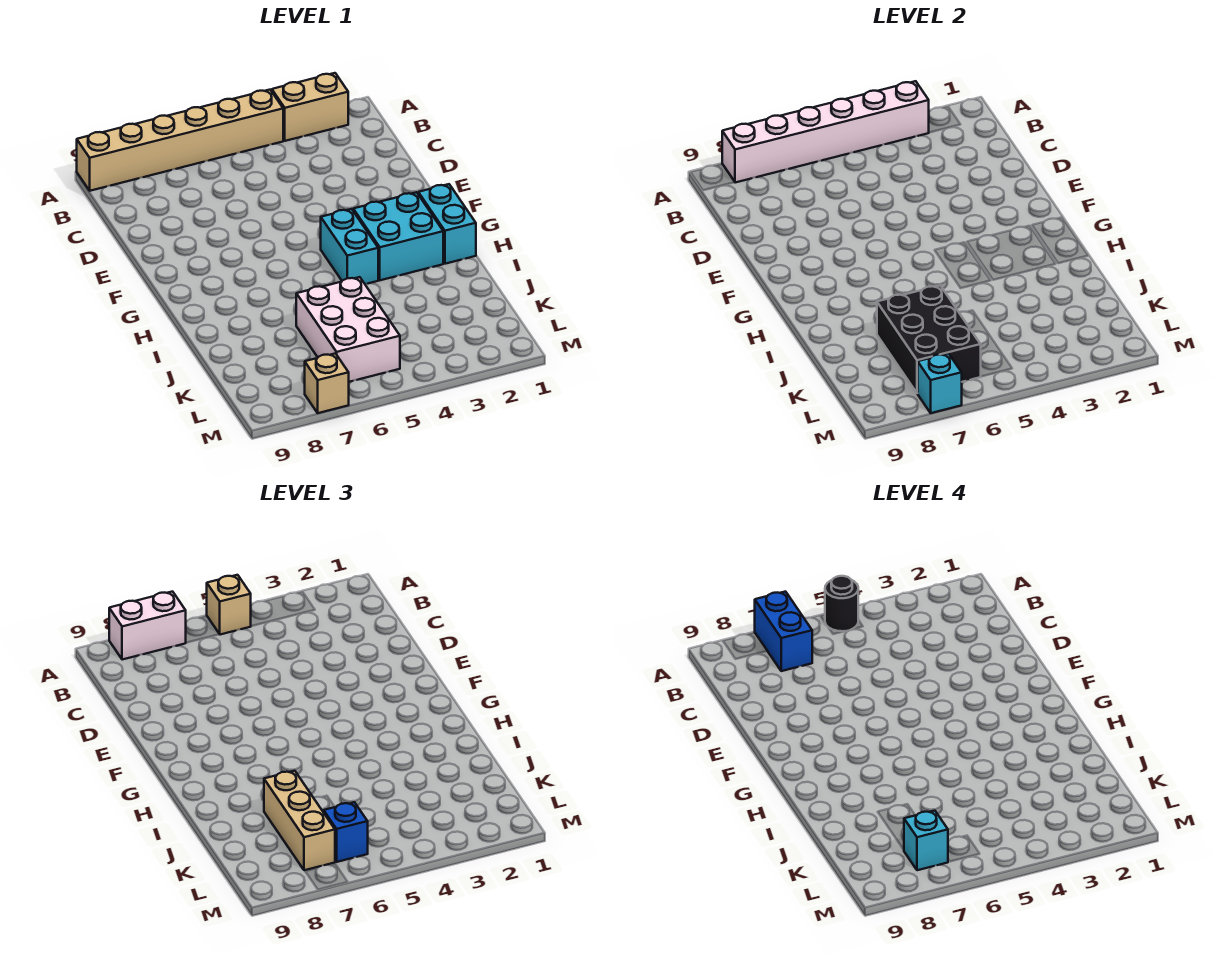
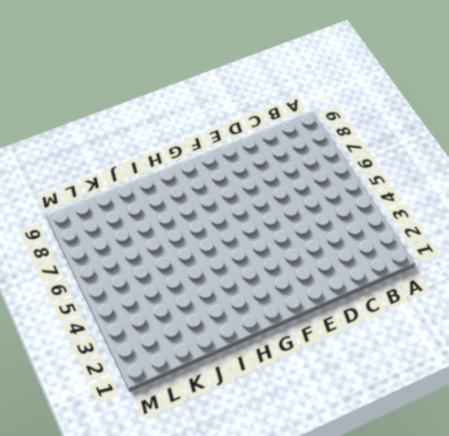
none -> tan brick A2:A3 level 1
none -> tan brick A4:A9 level 1
none -> cyan brick G1:H1 level 1

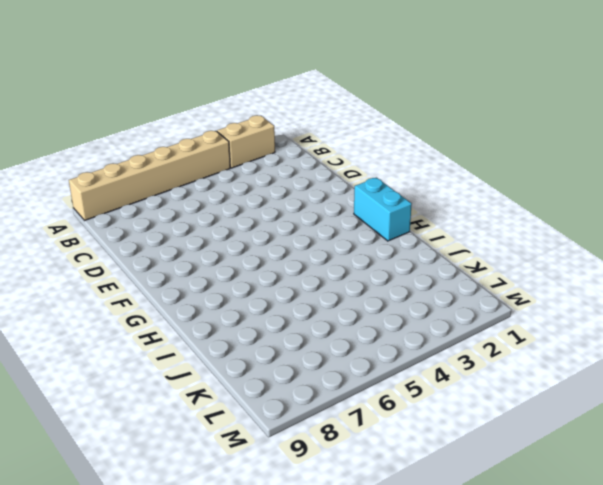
none -> cyan brick G2:H3 level 1
none -> cyan brick G4:H4 level 1
none -> white brick J5:L6 level 1

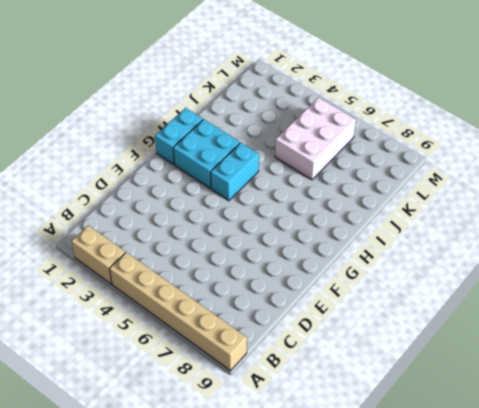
none -> tan brick M7 level 1
none -> white brick A3:A8 level 2
none -> black brick J6:L7 level 2

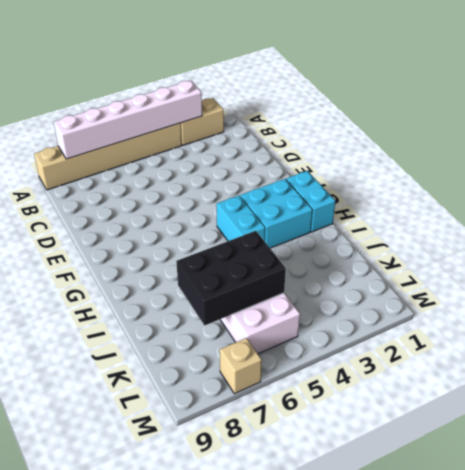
black brick J5:K7 level 2 -> black brick J6:L7 level 2
none -> cyan brick M7 level 2
none -> tan brick A5 level 3
none -> white brick A7:A8 level 3

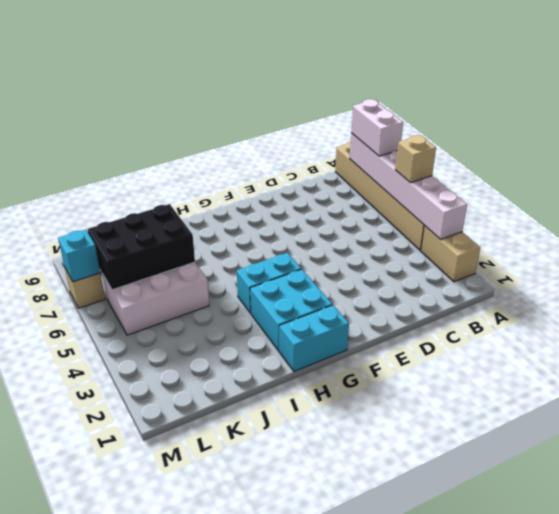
none -> tan brick J7:L7 level 3
none -> blue brick L6 level 3
none -> black round brick A5 level 4

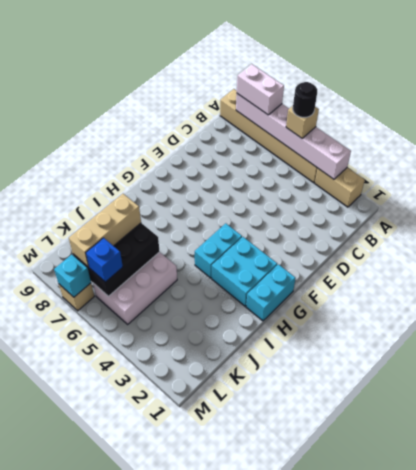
none -> blue brick A7:B7 level 4
none -> cyan brick L7 level 4

